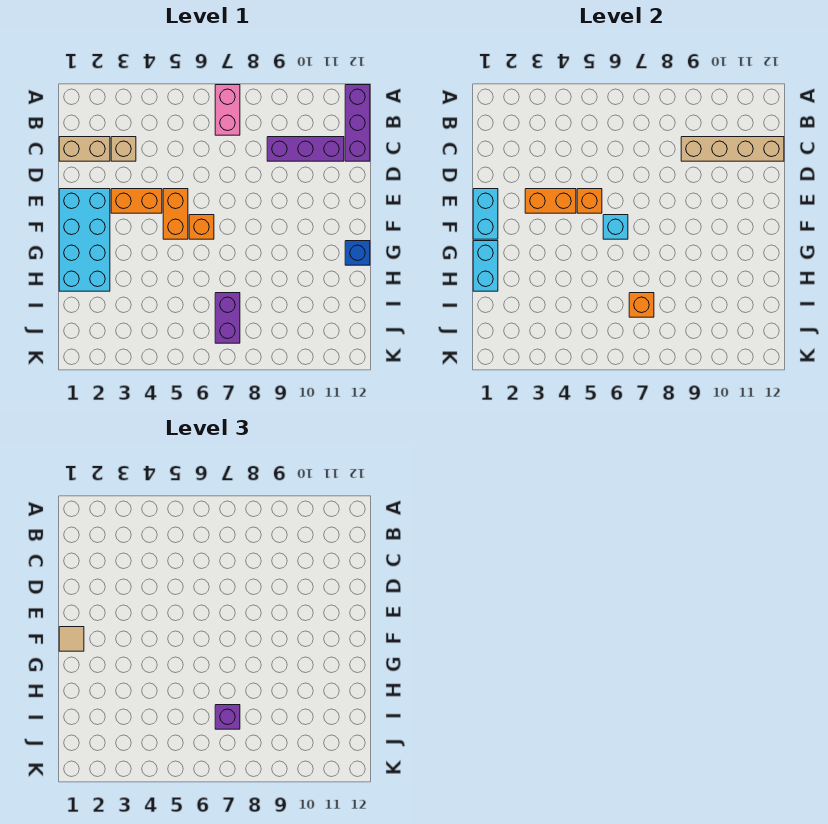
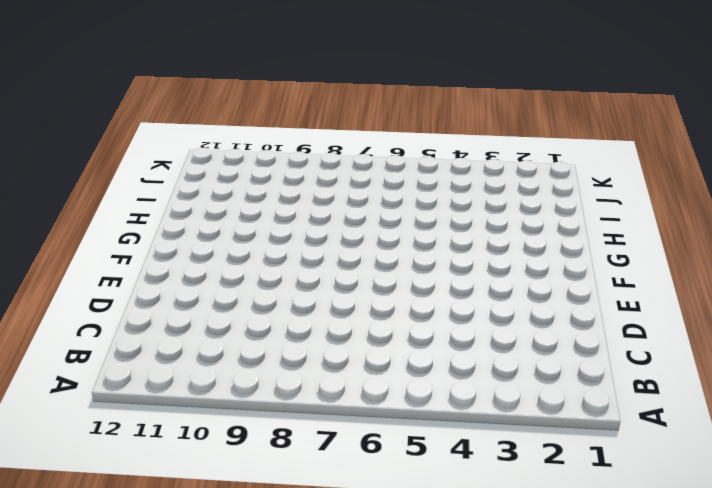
none -> pink brick A7:B7 level 1
none -> purple brick A12:C12 level 1
none -> tan brick C1:C2 level 1

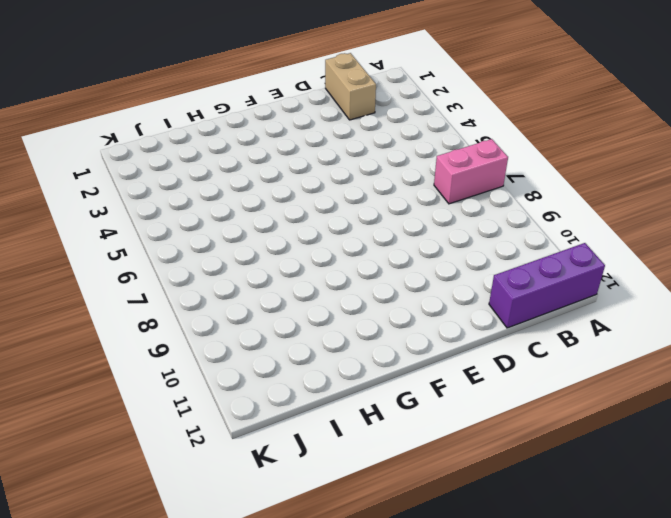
none -> tan brick C3 level 1
none -> purple brick C9:C11 level 1
none -> cyan brick E1:H2 level 1

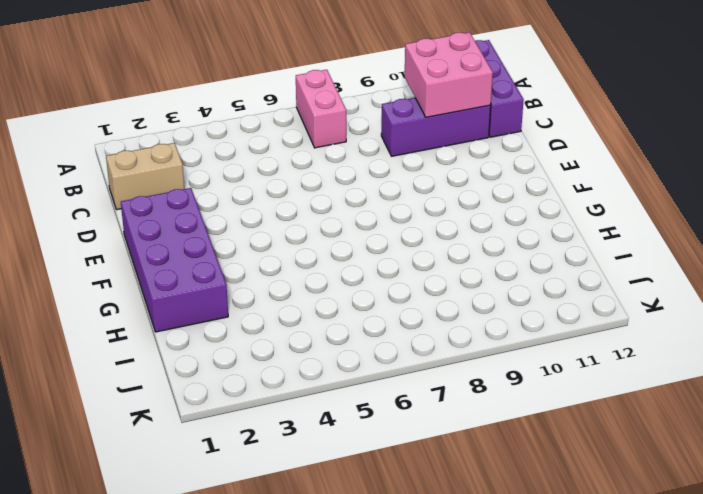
pink brick B10:C11 level 2 -> tan brick C9:C12 level 2
purple brick E1:H2 level 1 -> cyan brick E1:H2 level 1
none -> tan brick C3 level 1
none -> orange brick E3:E4 level 1
none -> orange brick E5:F5 level 1

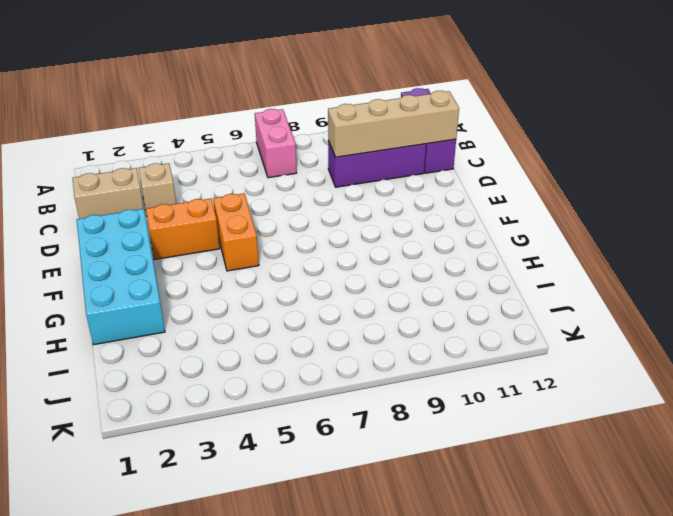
none -> orange brick F6 level 1
none -> blue brick G12 level 1
none -> purple brick I7:J7 level 1

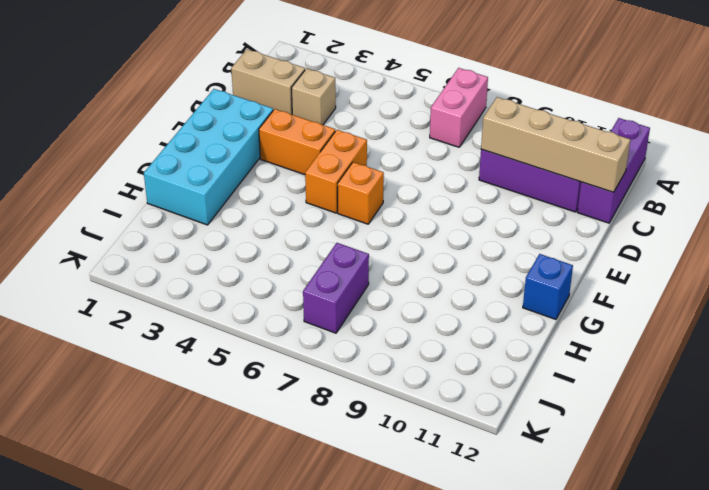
none -> cyan brick E1:F1 level 2
none -> orange brick E3:E4 level 2
none -> orange brick E5 level 2

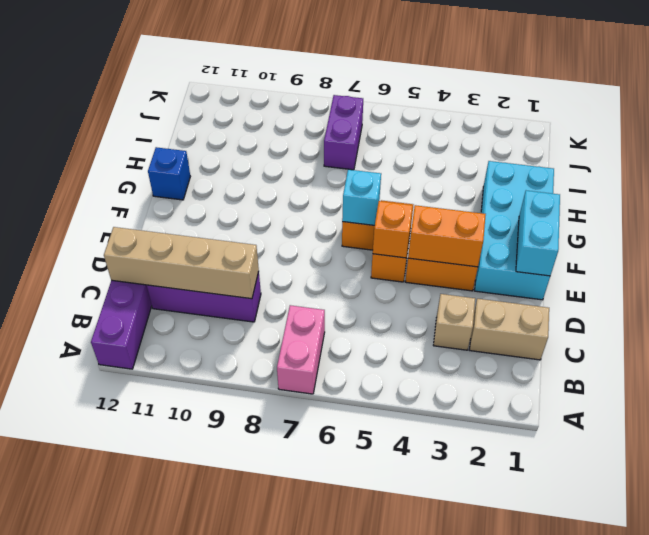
none -> cyan brick G1:H1 level 2
none -> orange brick I7 level 2
none -> tan tile F1 level 3

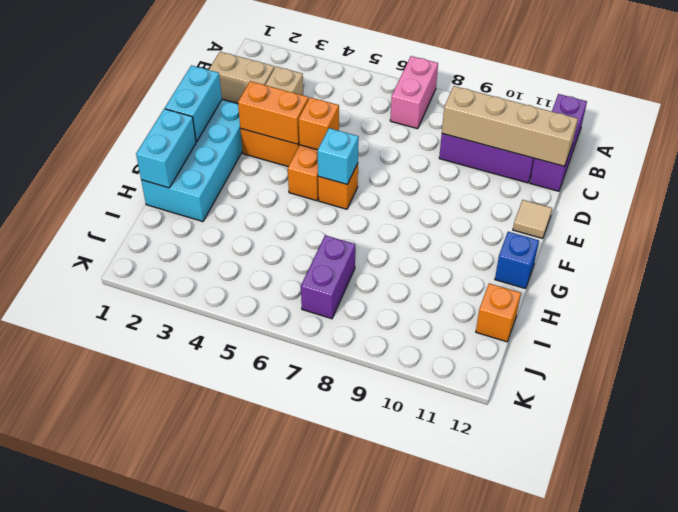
tan tile E12 level 1 -> tan tile F1 level 3
orange brick I12 level 1 -> orange brick I7 level 2
none -> purple brick I7 level 3

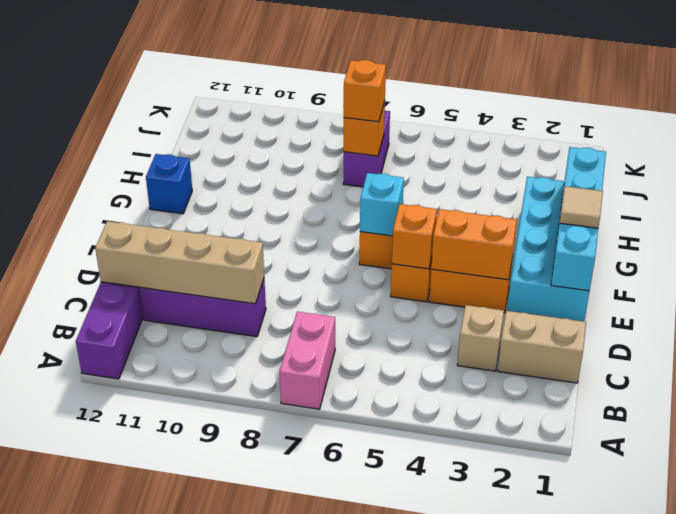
orange brick I7 level 3 -> purple brick I7 level 3

